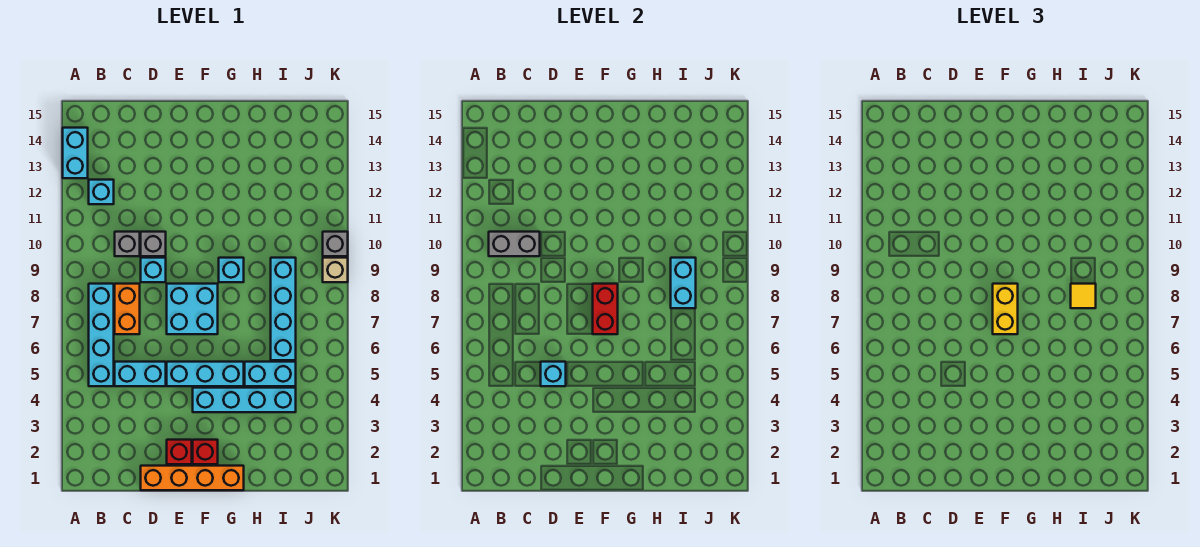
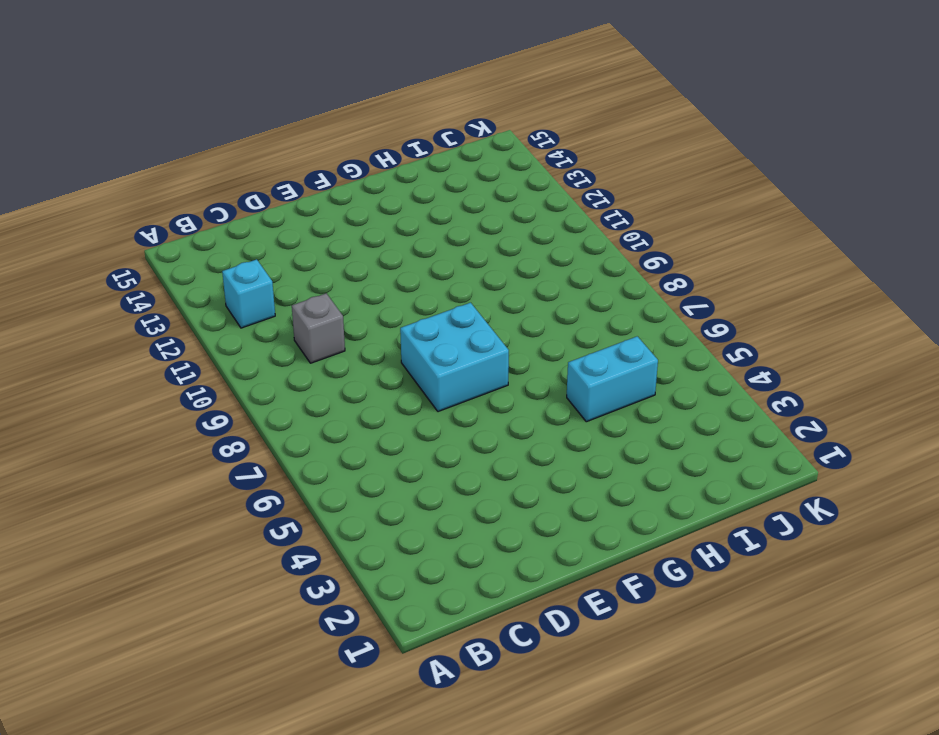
none -> cyan brick A13:A14 level 1
none -> cyan brick B5:B8 level 1
none -> cyan brick C5:D5 level 1

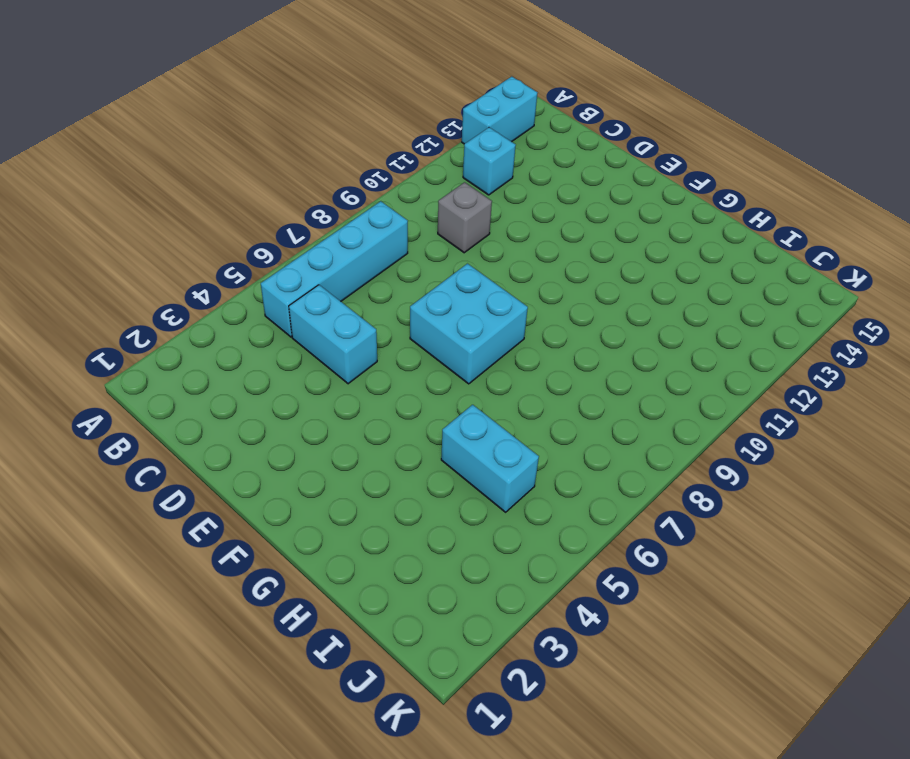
none -> orange brick C7:C8 level 1
none -> orange brick D1:G1 level 1
none -> cyan brick D9 level 1

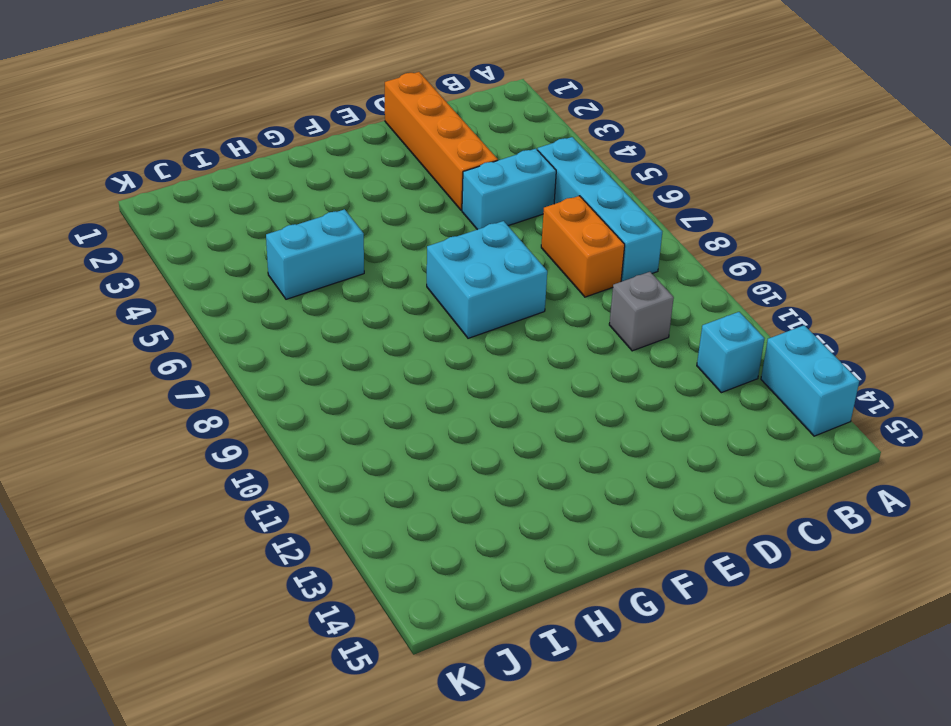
orange brick D1:D4 level 1 -> orange brick D1:G1 level 1
none -> cyan brick D9 level 1
none -> grey brick D10 level 1
none -> red brick E2 level 1

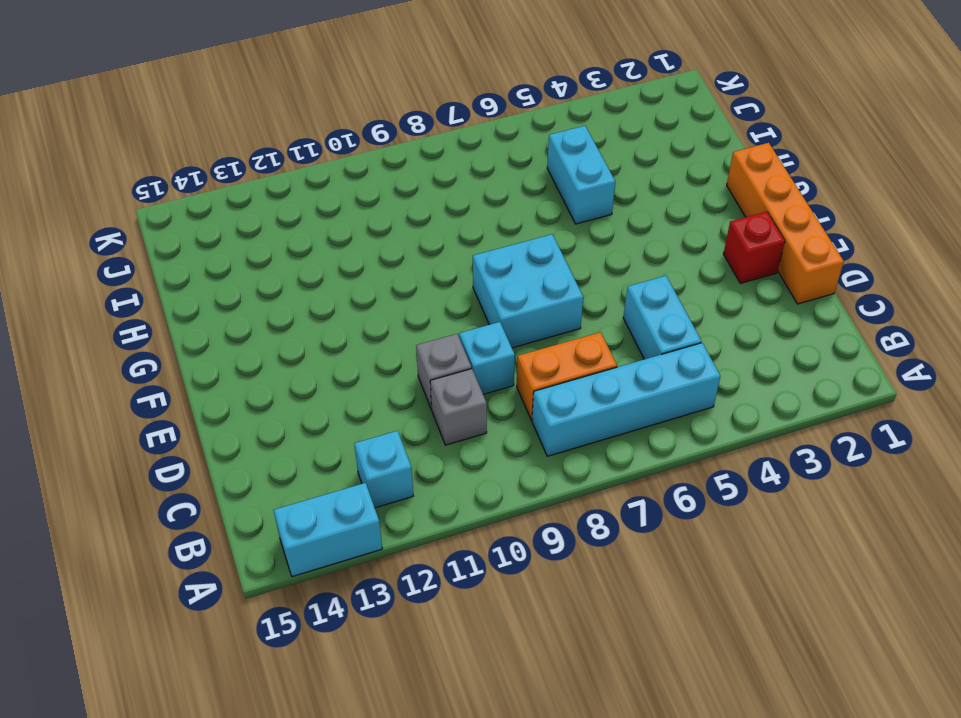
none -> cyan brick E5:G5 level 1
none -> red brick F2 level 1
none -> cyan brick F4:I4 level 1

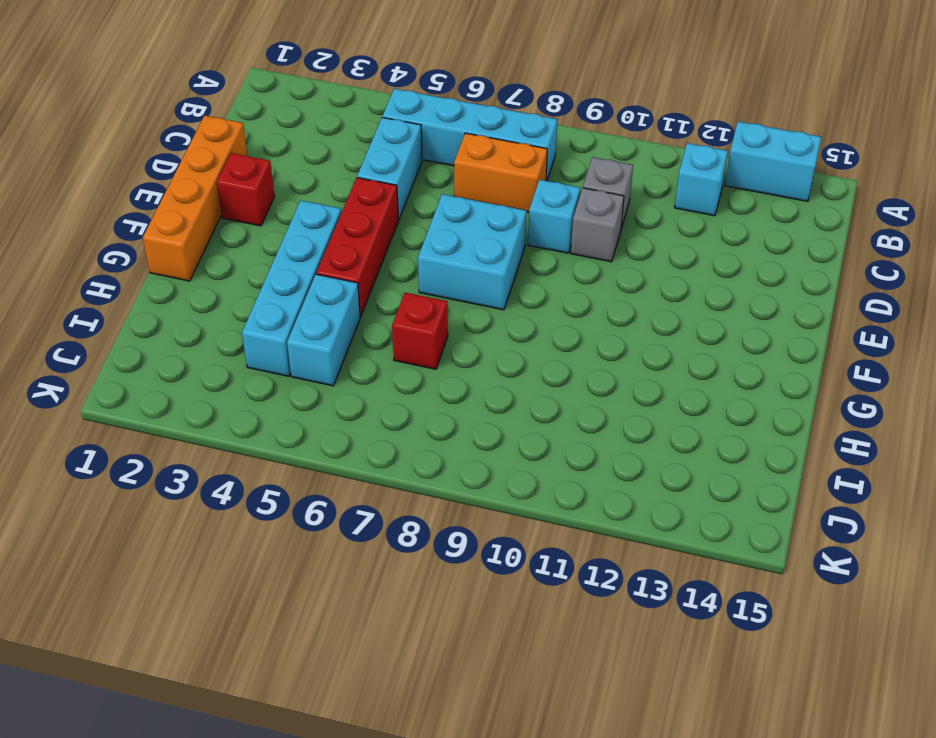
red brick E5:G5 level 1 -> cyan brick E5:G5 level 1
red brick H7 level 1 -> red brick F2 level 1
none -> cyan brick G9 level 1
none -> cyan brick I6:I9 level 1
none -> tan brick K9 level 1

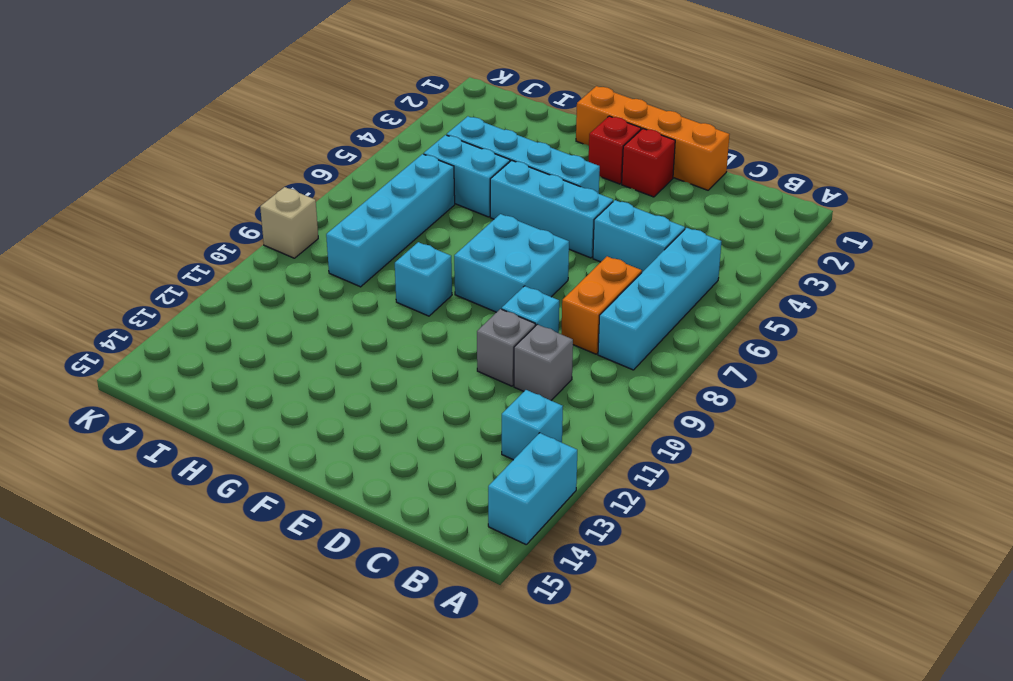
none -> grey brick K10 level 1
none -> grey brick B10:C10 level 2
none -> cyan brick D5 level 2

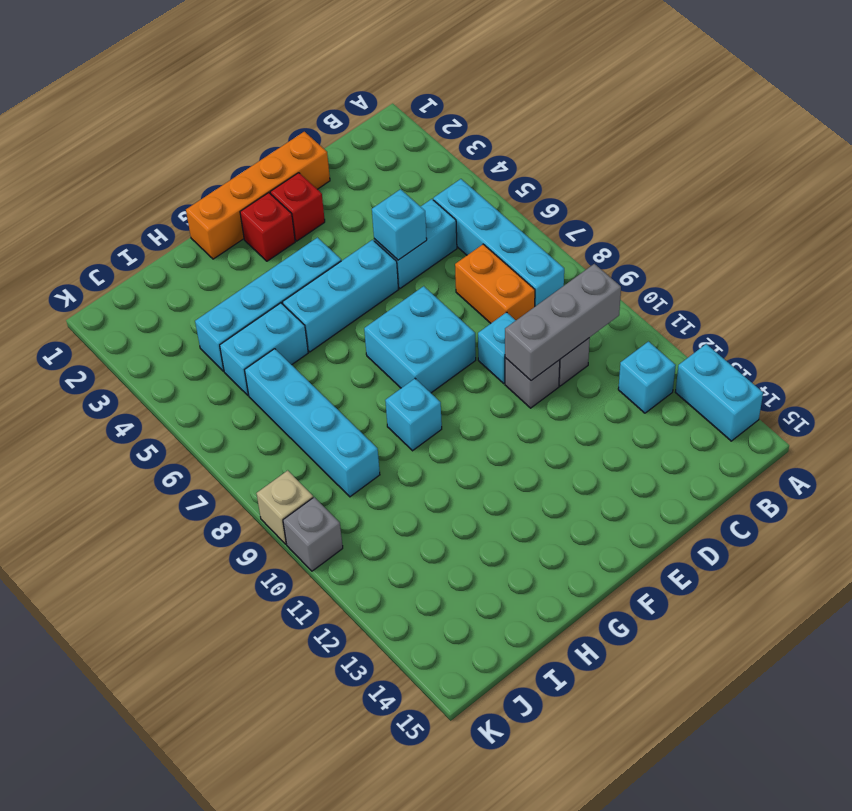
grey brick B10:D10 level 2 -> grey brick B10:C10 level 2
none -> red brick F7:F8 level 2
none -> cyan brick I8:I9 level 2
none -> yellow brick F7:F8 level 3

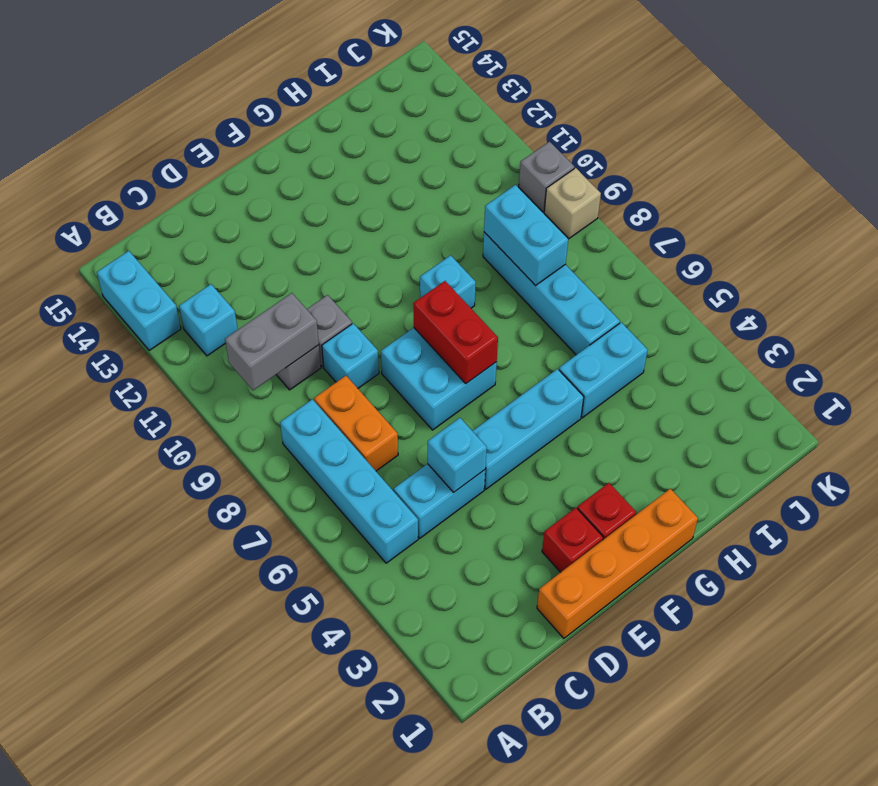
none -> cyan brick F4:I4 level 1
none -> yellow brick F7:F8 level 3
none -> yellow tile I8 level 3

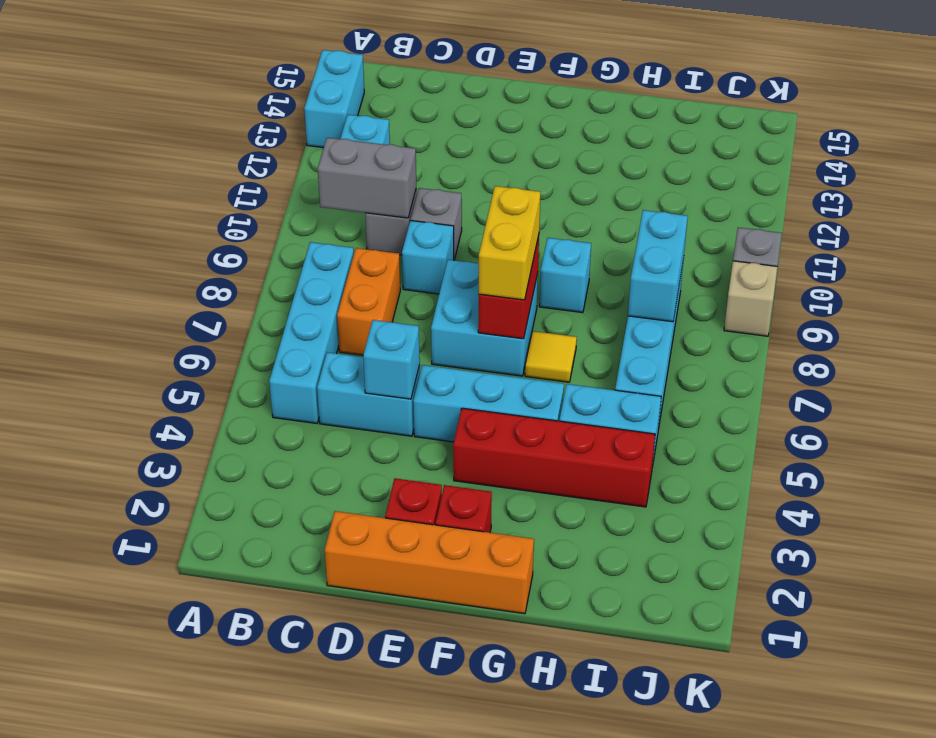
red brick F4:I4 level 1 -> cyan brick F4:I4 level 1
yellow tile G7 level 1 -> yellow tile I8 level 3

